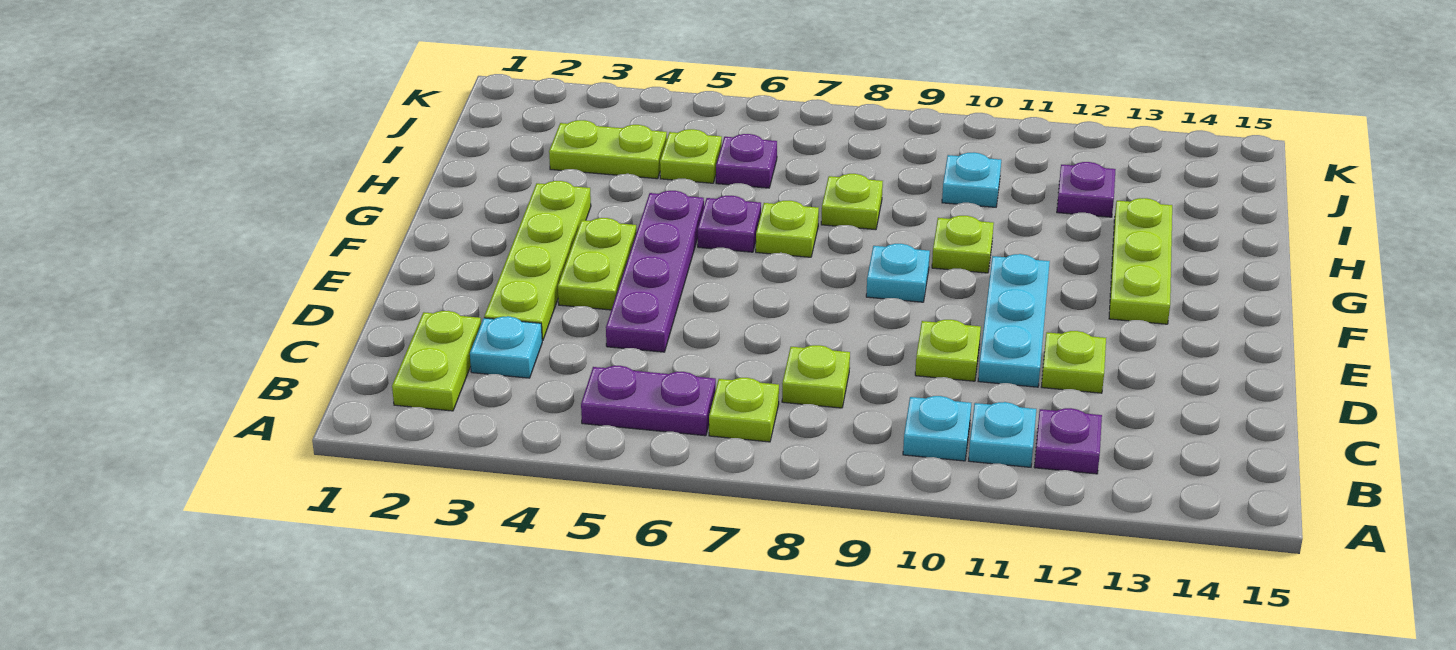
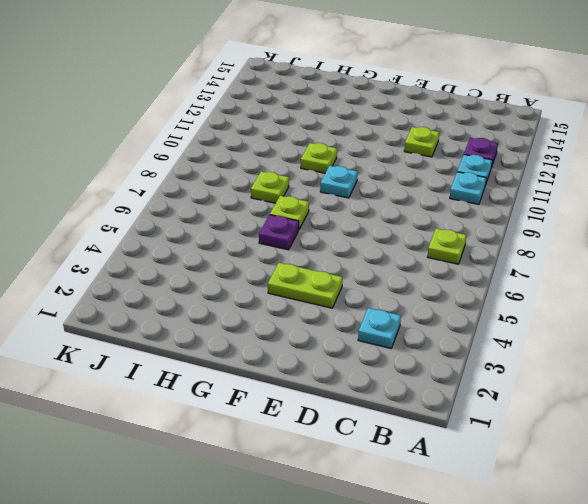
none -> lime plate B2:C2 level 1
none -> purple plate B5:B6 level 1
none -> lime plate C8 level 1

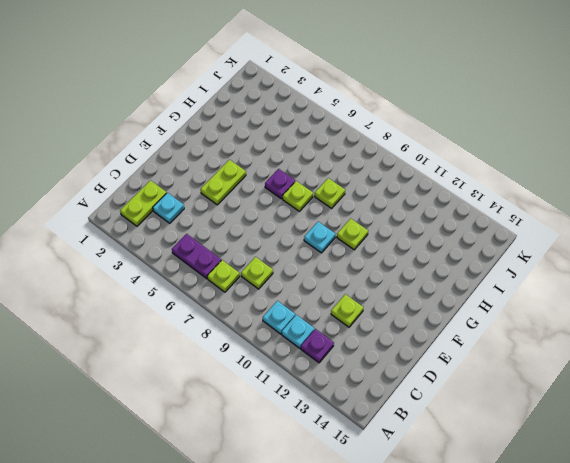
none -> lime plate D3:G3 level 1
none -> purple plate D5:G5 level 1
none -> lime plate D10 level 1

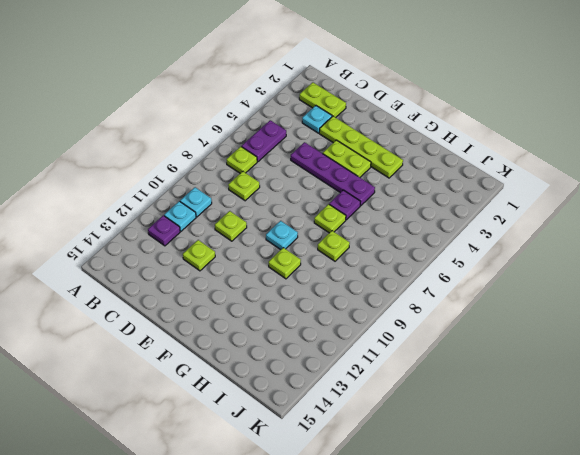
none -> cyan plate D11:F11 level 1
none -> lime plate F13:H13 level 1
none -> lime plate I3:I4 level 1

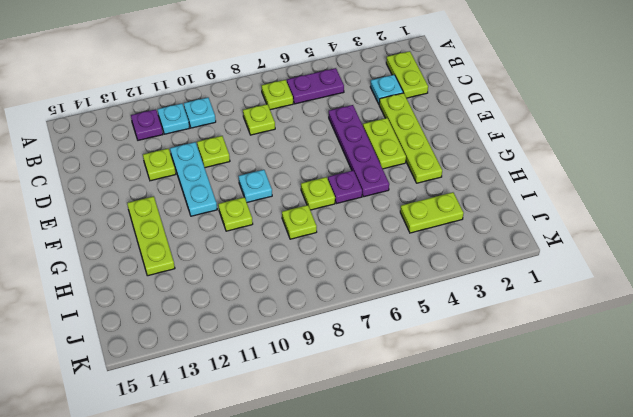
none -> lime plate I5 level 1
none -> purple plate I6 level 1
none -> cyan plate I10 level 1

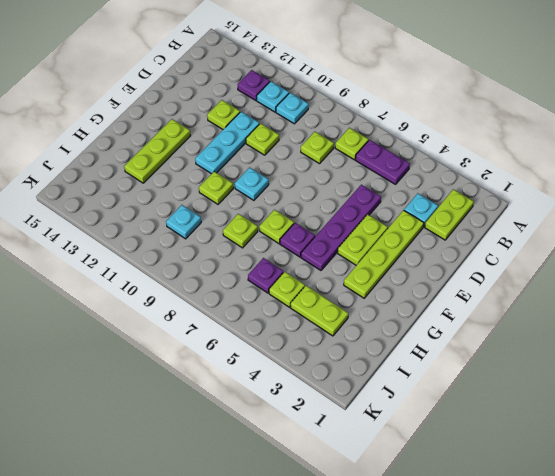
none -> purple plate I12 level 1

